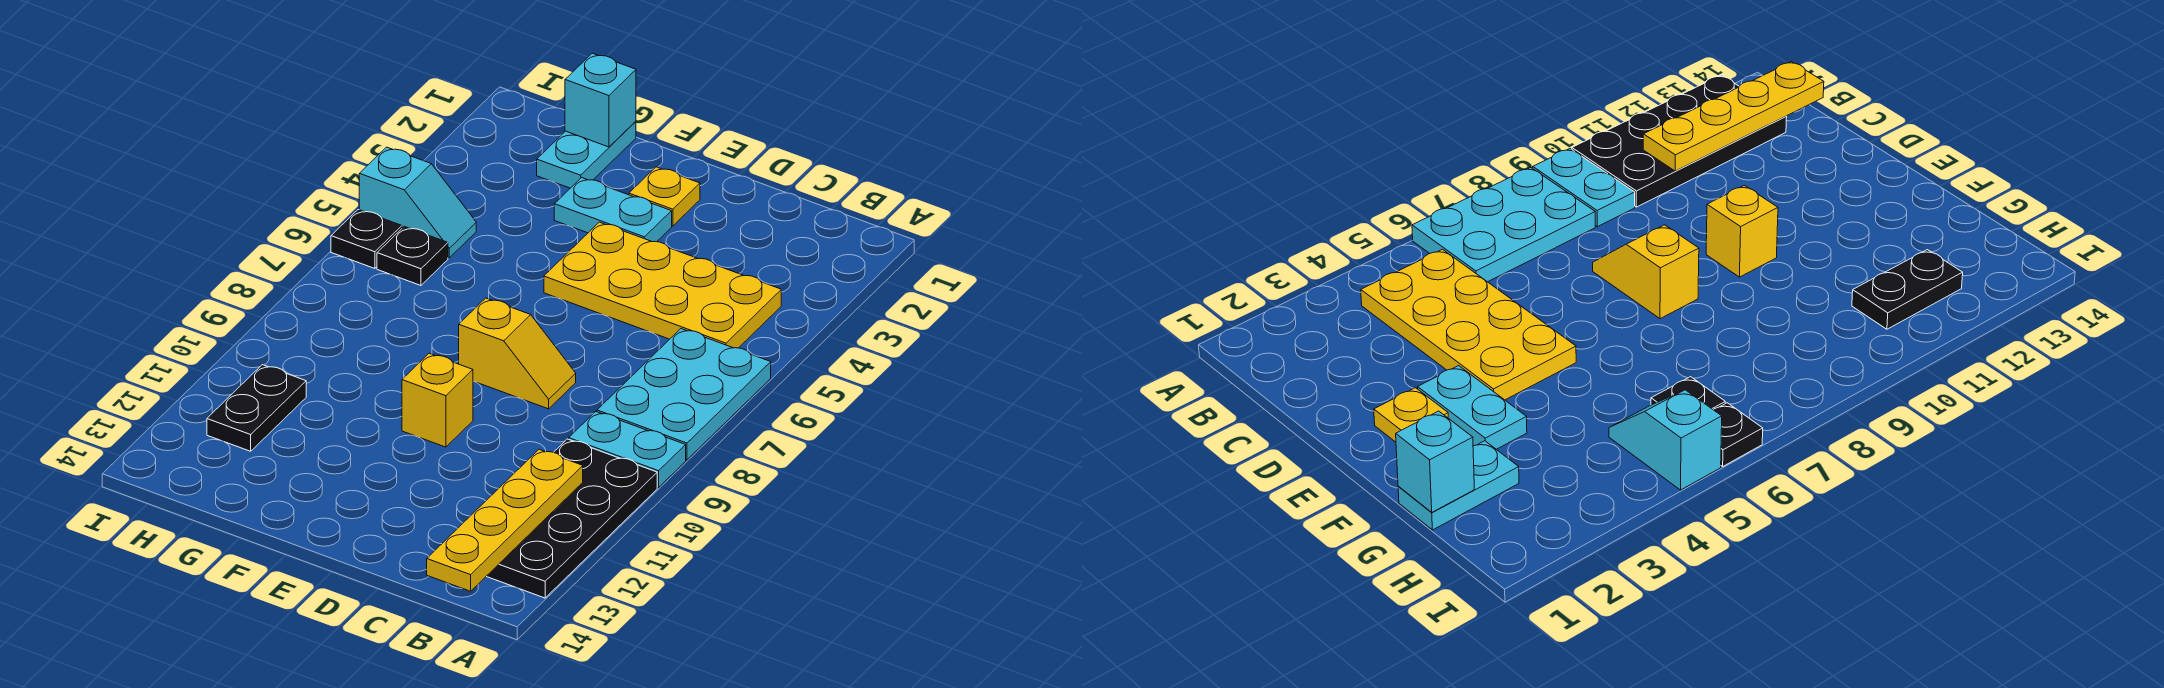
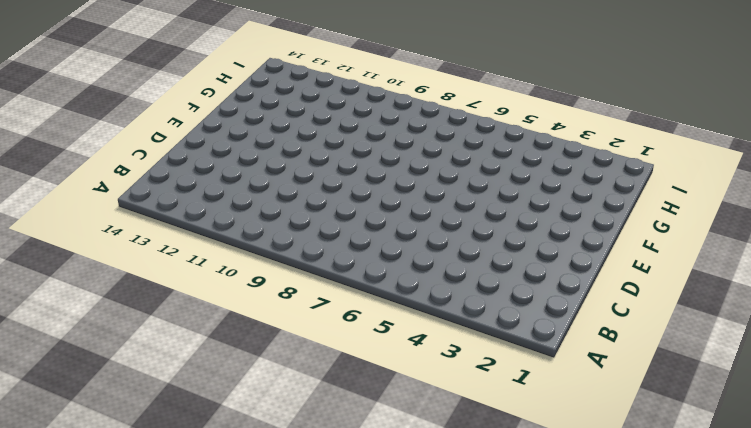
none -> cyan plate A6:B8 level 1
none -> cyan plate A9:B9 level 1
none -> black plate A10:B13 level 1

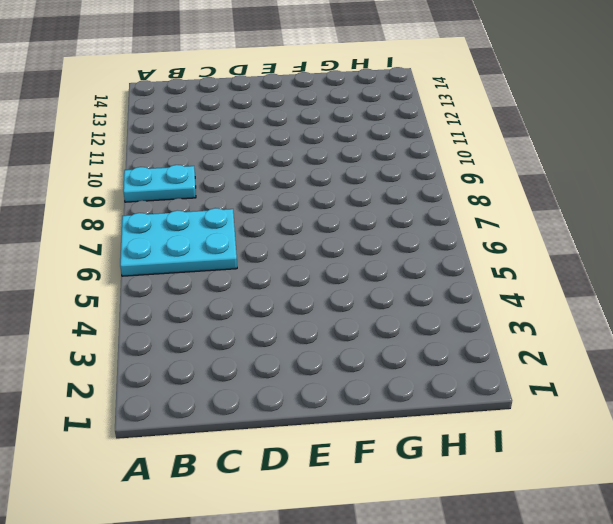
cyan plate A6:C7 level 1 -> cyan plate A6:B8 level 1
none -> black plate A10:B13 level 1
none -> yellow plate B4:E5 level 1
none -> yellow slope D8:E8 level 1 top E

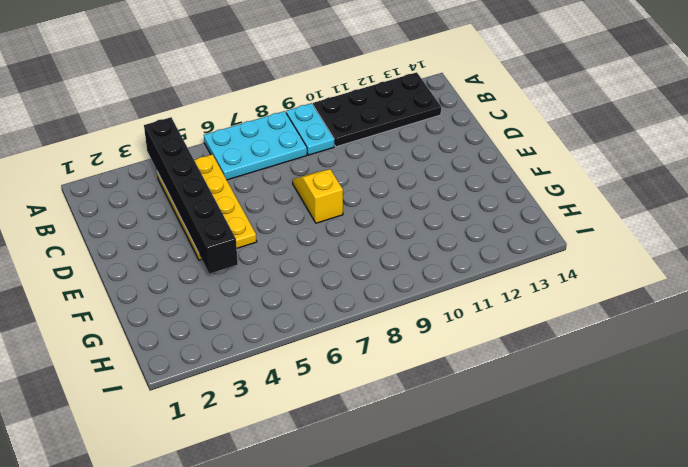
black brick A4:F4 level 2 -> none
none -> yellow plate E2 level 1
none -> cyan plate E3:F3 level 1
none -> yellow brick E10 level 1

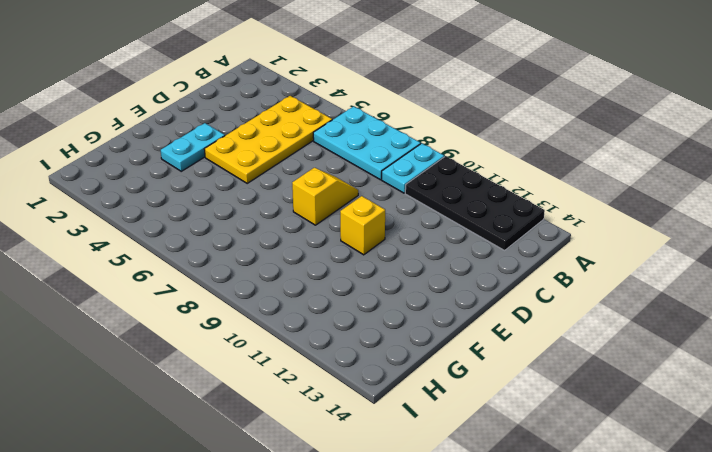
none -> yellow plate E2 level 1
none -> cyan plate G1:G2 level 1
none -> cyan slope H5:I5 level 1 top I

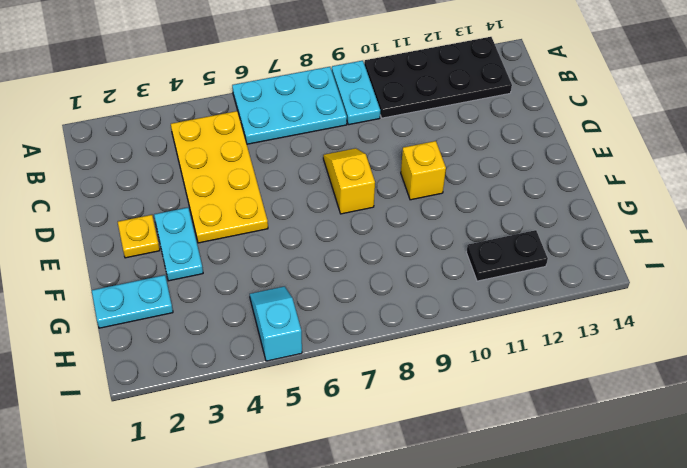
none -> black plate H6 level 1
none -> black plate I6 level 1
none -> yellow plate B11:B14 level 2

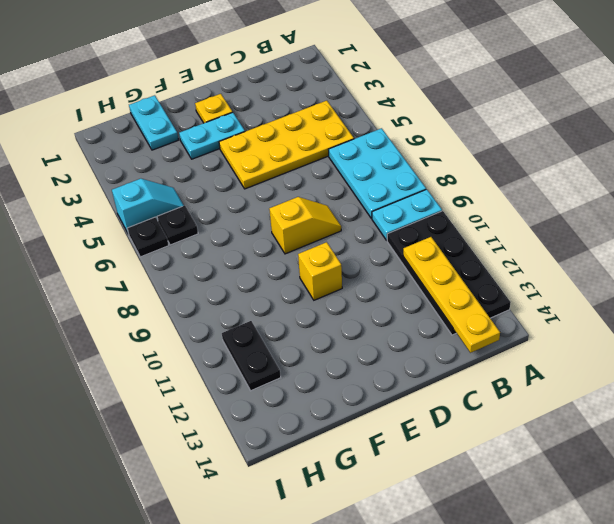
none -> cyan brick G1 level 2

